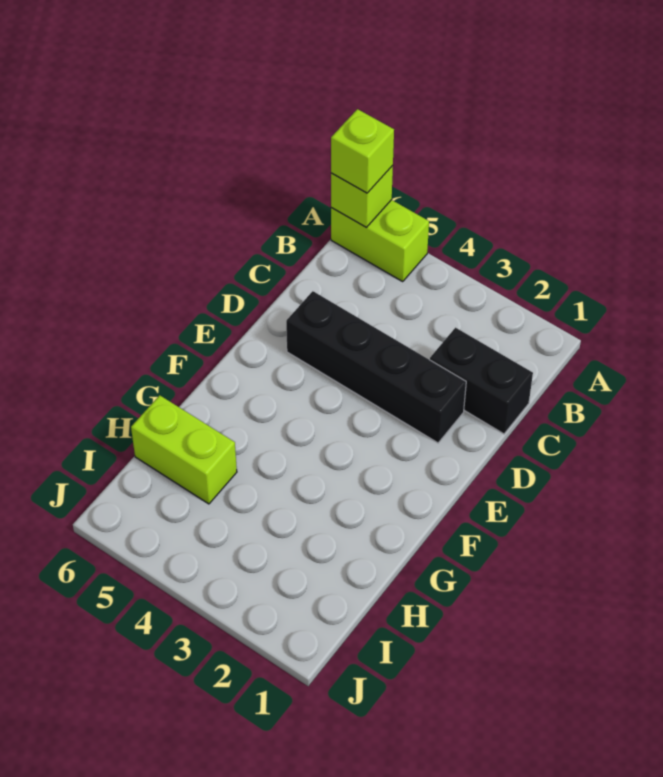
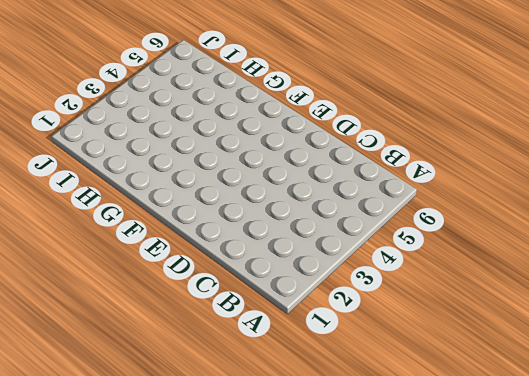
none -> lime brick A5:A6 level 1
none -> black brick C1:C2 level 1

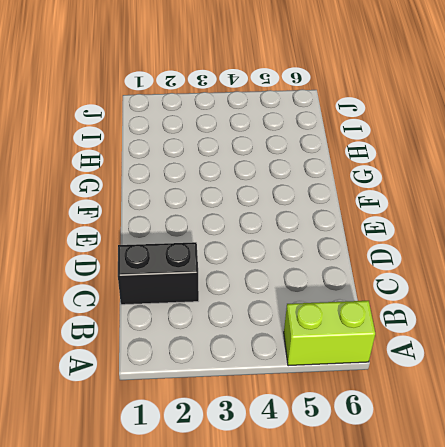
none -> black brick D2:D5 level 1
none -> lime brick H5:H6 level 1

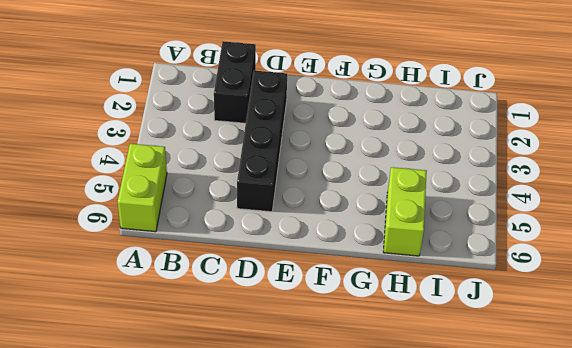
none -> lime brick A6 level 2
none -> lime brick A6 level 3

